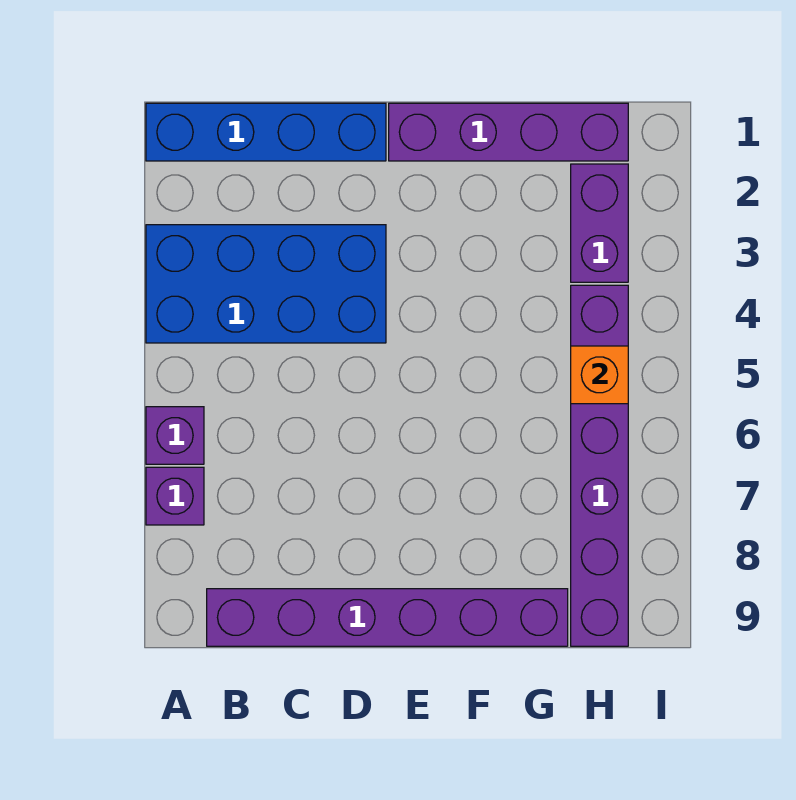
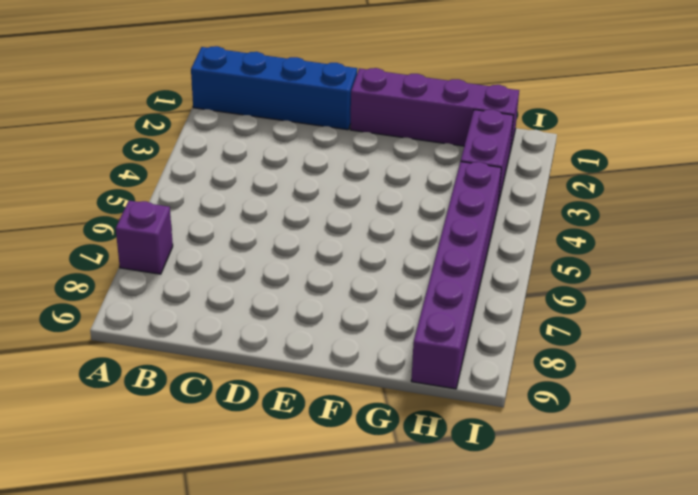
none -> blue brick A3:D4 level 1
none -> purple brick A6 level 1

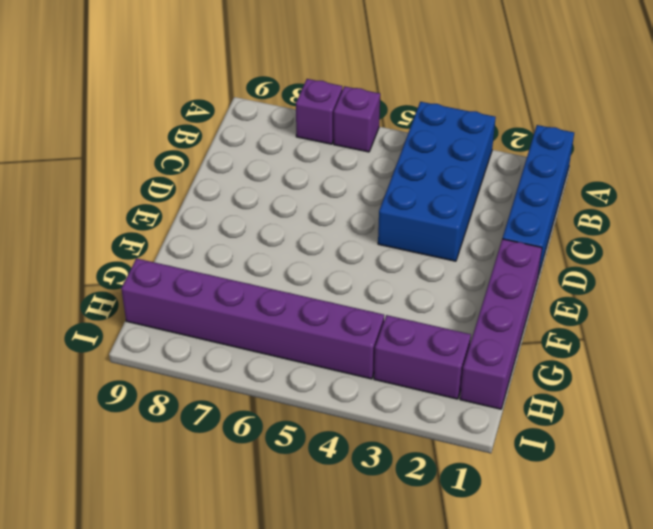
none -> purple brick B9:G9 level 1
none -> orange brick H5 level 2

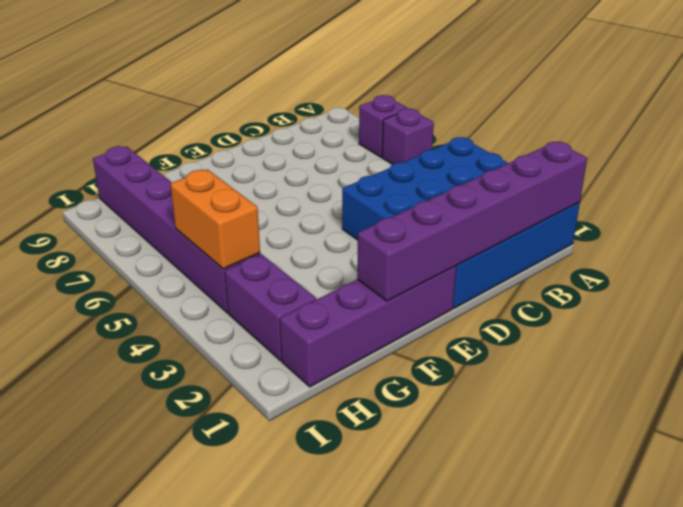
purple brick A1:F1 level 2 -> purple brick B9:G9 level 1
orange brick H4:H5 level 2 -> orange brick H5 level 2

